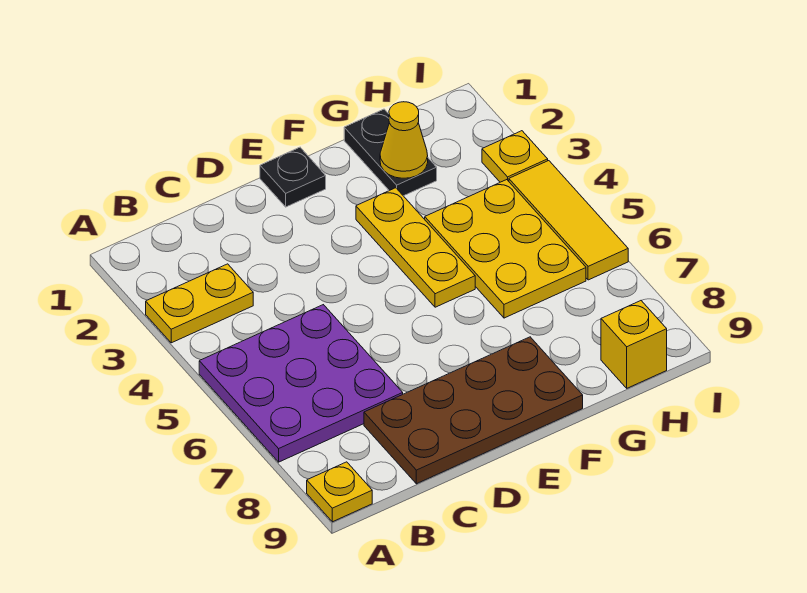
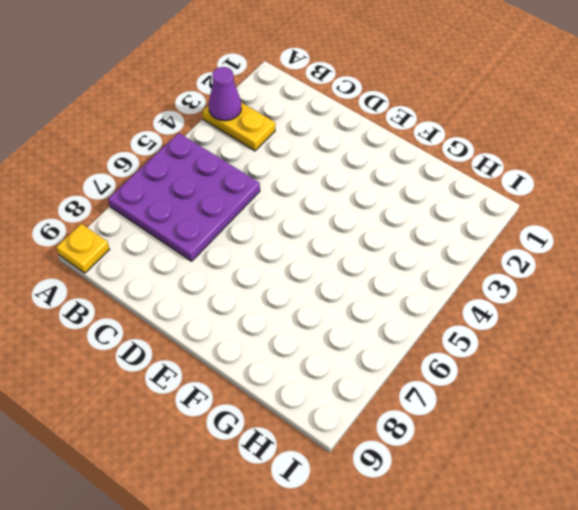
purple cone A3 level 2 -> none
none -> brown plate C8:F9 level 1
none -> black plate E1 level 1
none -> yellow plate F3:F5 level 1

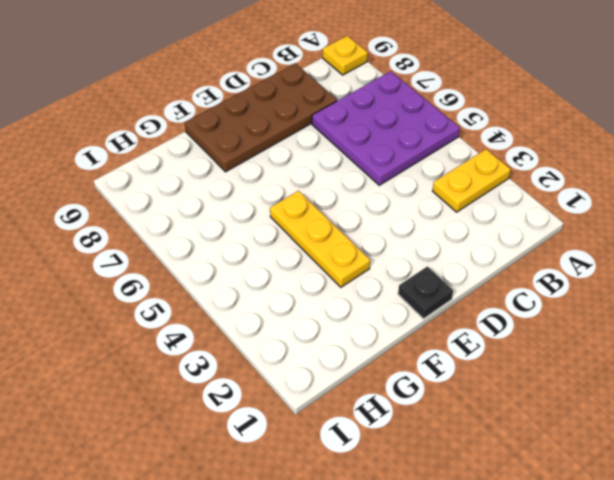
none -> black plate G1:G2 level 1
none -> yellow plate G4:H6 level 1
none -> yellow brick H9 level 1

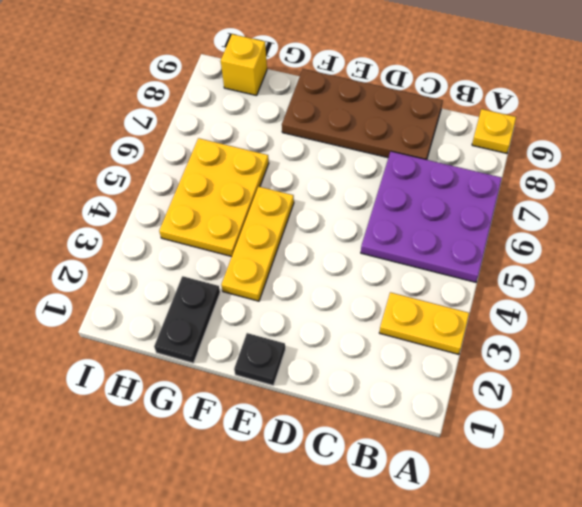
none -> yellow plate I3 level 1
none -> yellow tile I4:I6 level 1
none -> yellow cone G2 level 2

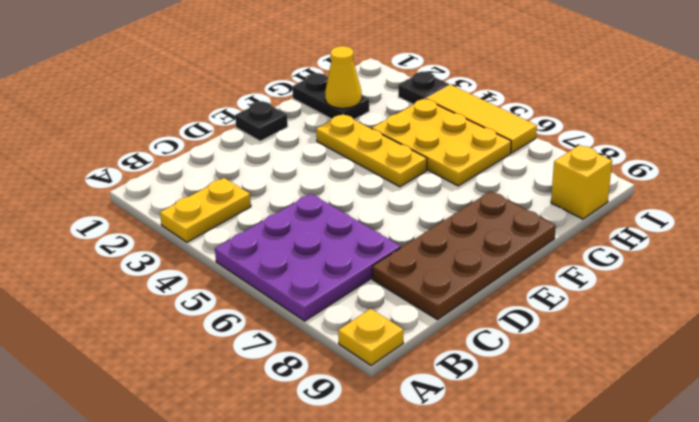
black plate I3 level 1 -> yellow plate I3 level 1

